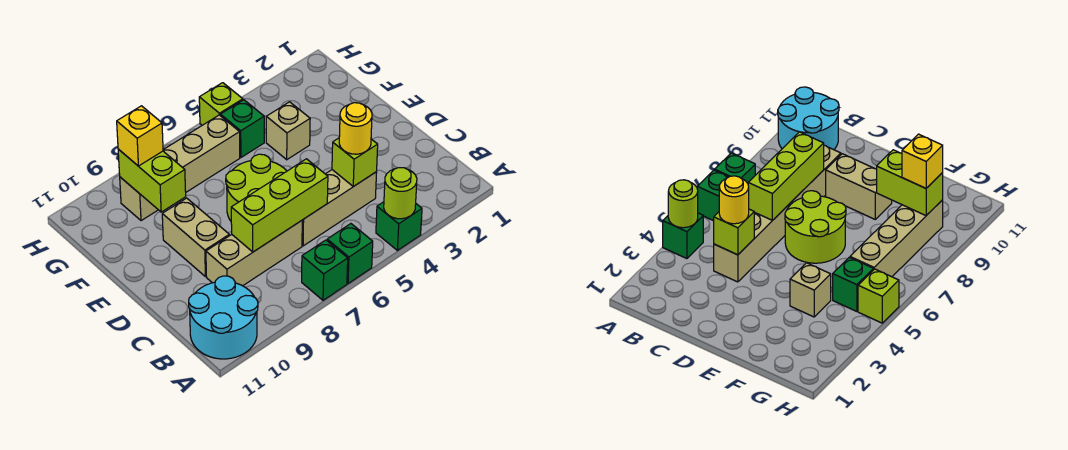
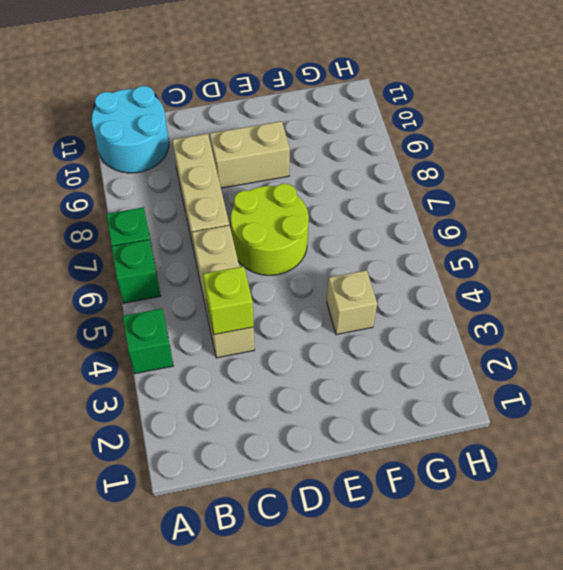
none -> green brick G5 level 1
none -> tan brick G6:G9 level 1
none -> lime brick H5 level 1

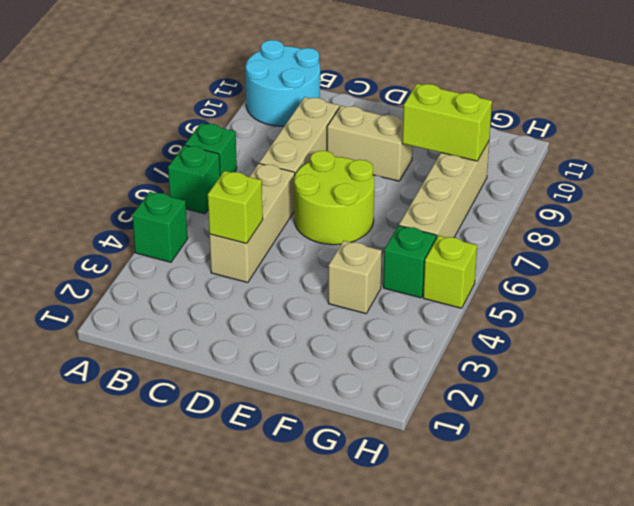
none -> lime round brick A4 level 2
none -> lime brick C6:C8 level 2
none -> yellow round brick C4 level 3

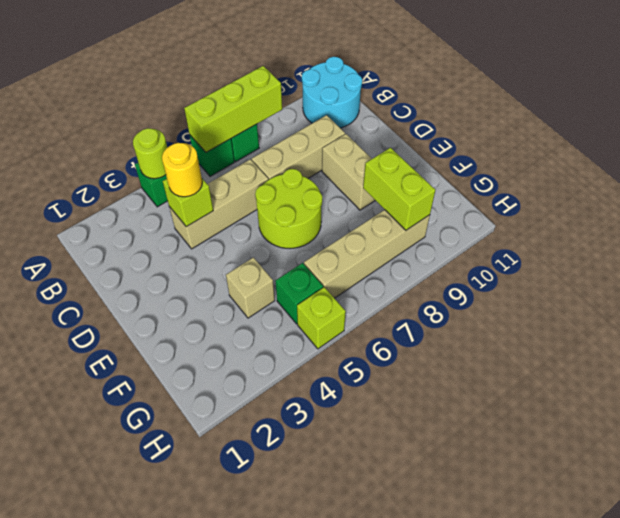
lime brick A6:A8 level 2 -> lime brick C6:C8 level 2
none -> yellow brick G9 level 3

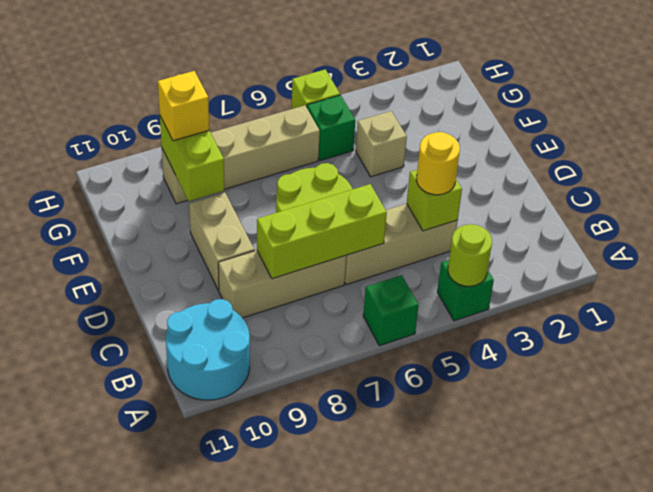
none -> green brick A7 level 1

